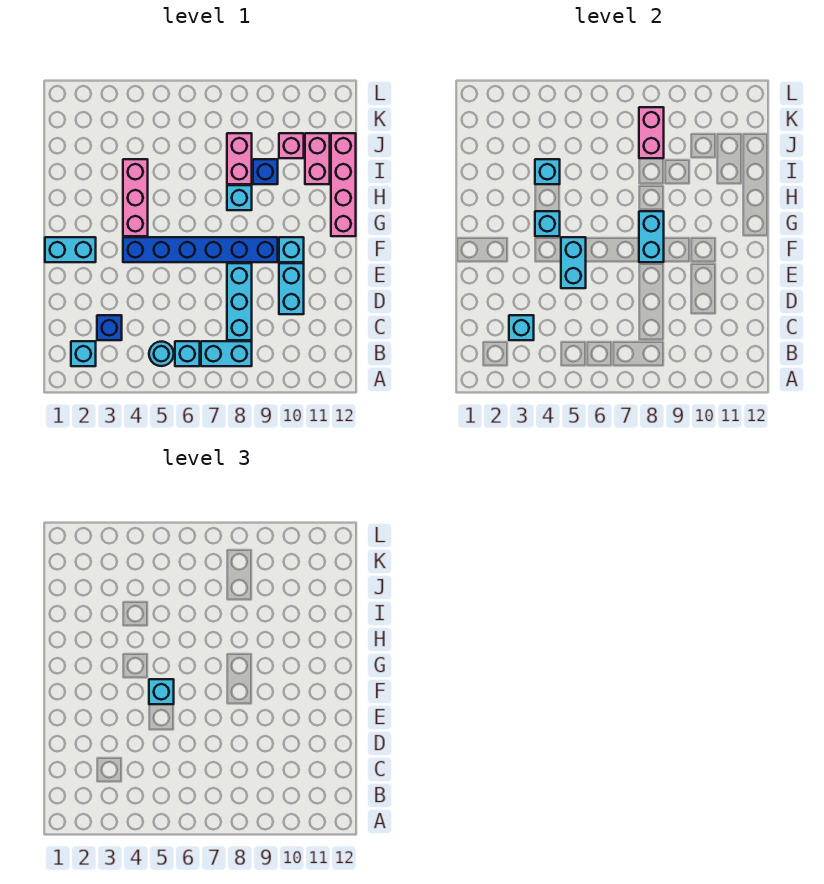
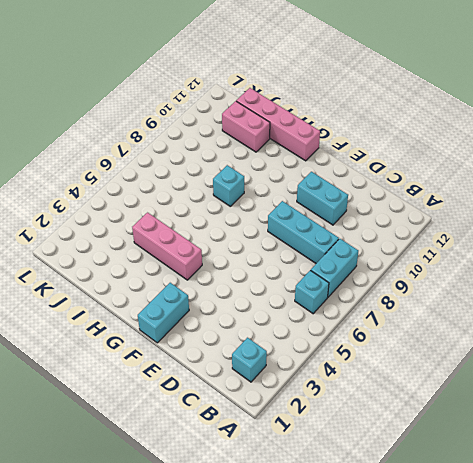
none -> cyan round brick B5 level 1
none -> blue brick C3 level 1
none -> blue brick F4:F9 level 1

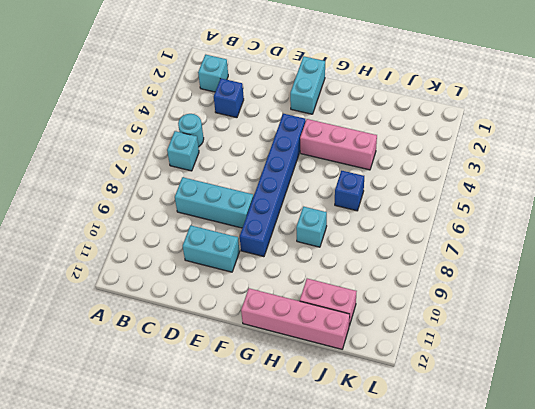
blue brick I6 level 1 -> blue brick I9 level 1
none -> cyan brick B7:B8 level 1
none -> cyan brick F10 level 1
none -> pink brick I8:J8 level 1

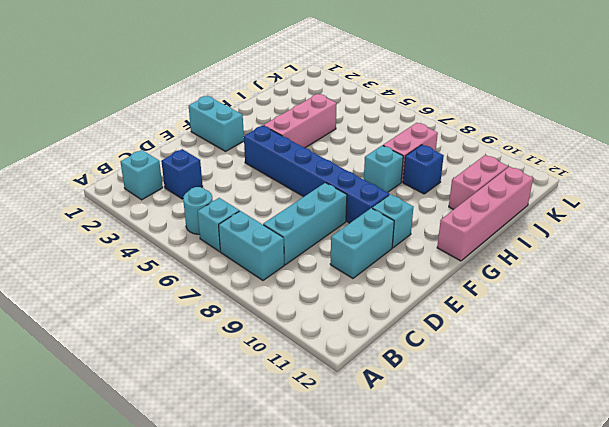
none -> pink brick J10 level 1
none -> cyan brick C3 level 2
none -> cyan brick E5:F5 level 2

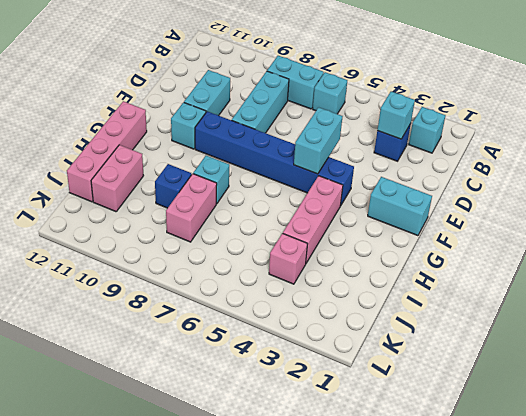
pink brick J4 level 1 -> pink brick J10 level 1
none -> cyan round brick B5 level 1
none -> cyan brick F8:G8 level 2
none -> cyan brick G4 level 2

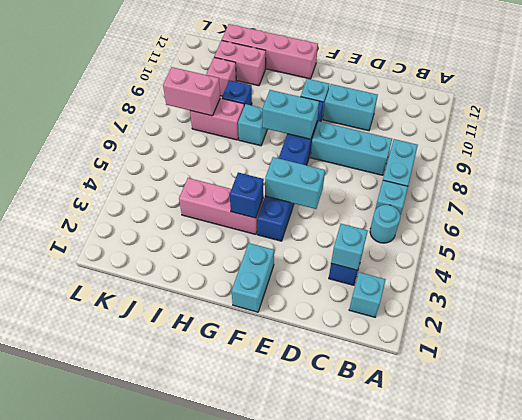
blue brick G4 level 2 -> cyan brick G4 level 2
none -> cyan brick I4 level 2
none -> cyan brick F5 level 3

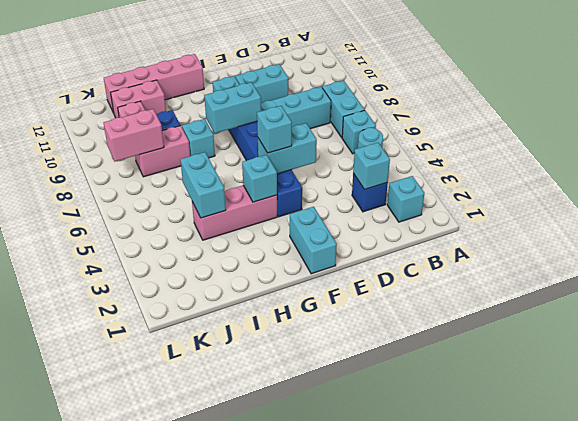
cyan brick I4:I5 level 2 -> cyan brick I4 level 2

